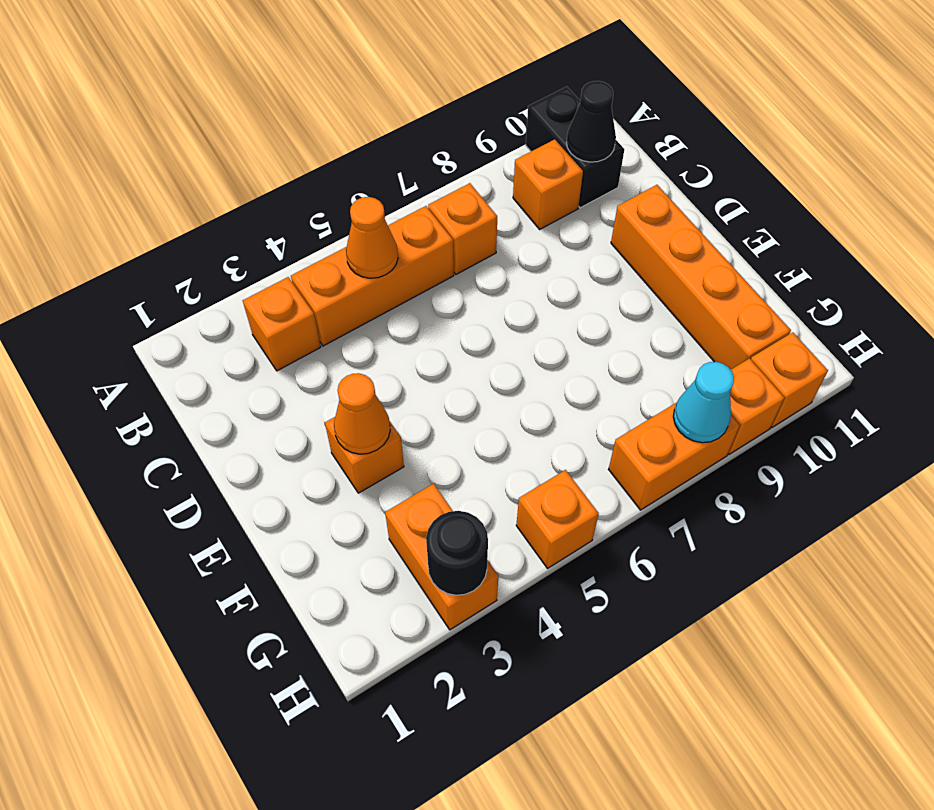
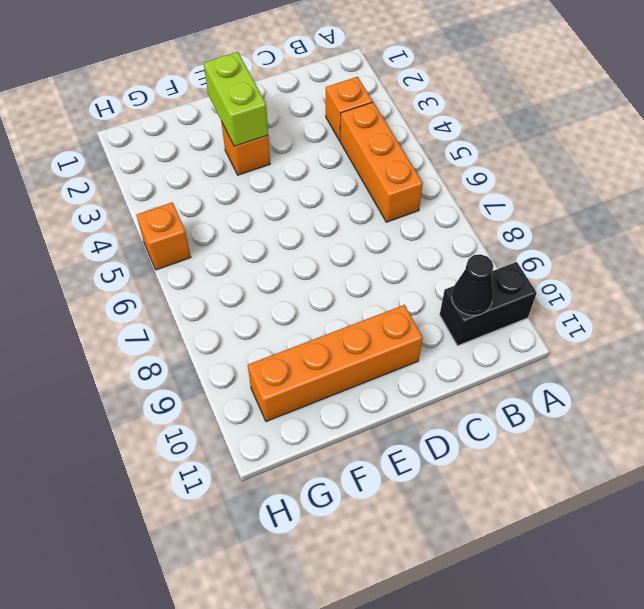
lime brick E2:E3 level 2 -> orange cone E3 level 2
none -> orange brick B7 level 1
none -> orange brick B9 level 1
none -> orange brick G3:H3 level 1

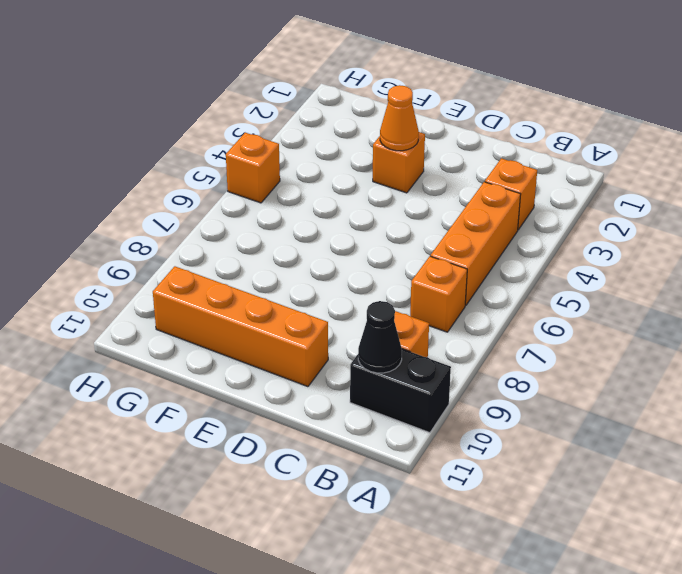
none -> orange brick G3:H3 level 1
none -> orange brick H7:H8 level 1
none -> orange brick H9 level 1

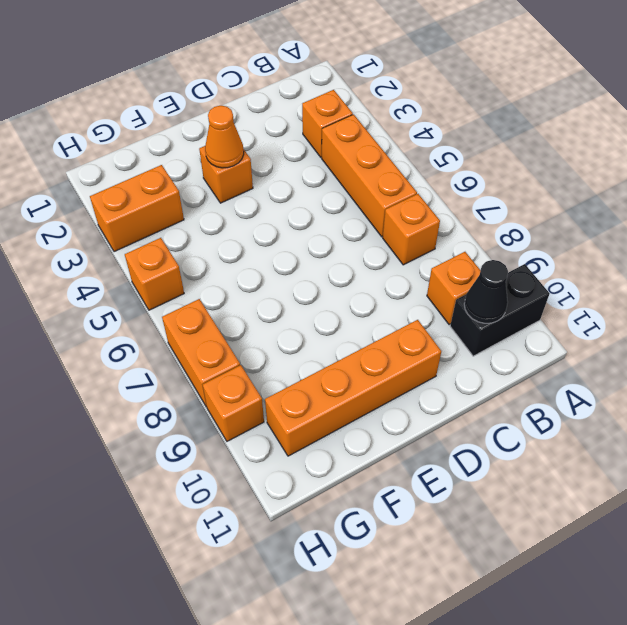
none -> orange brick H10 level 1
none -> orange cone B5 level 2
none -> black round brick H3 level 2

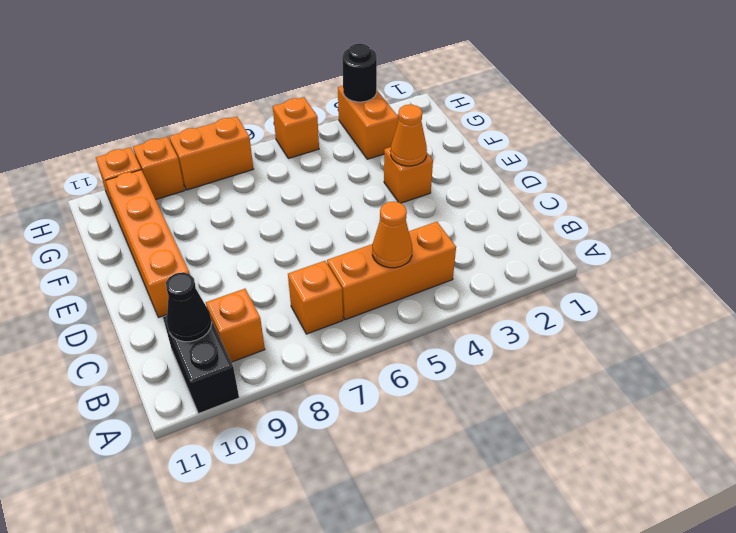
none -> orange brick B3 level 1
none -> cyan cone H8 level 2

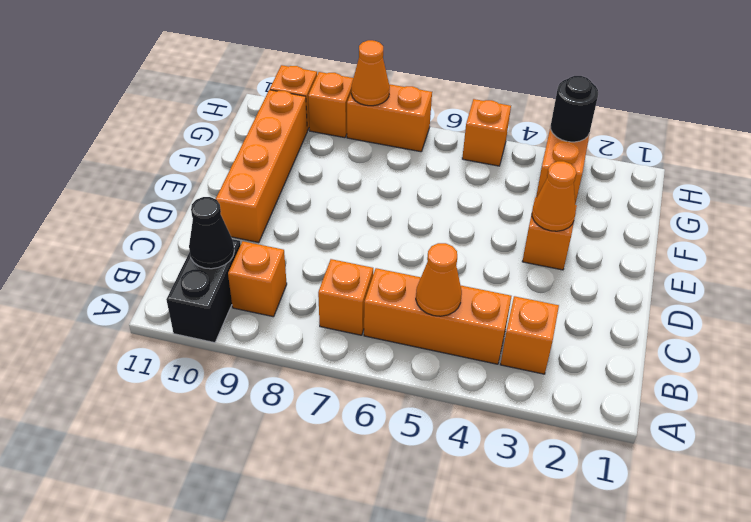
orange cone H8 level 2 -> cyan cone H8 level 2

